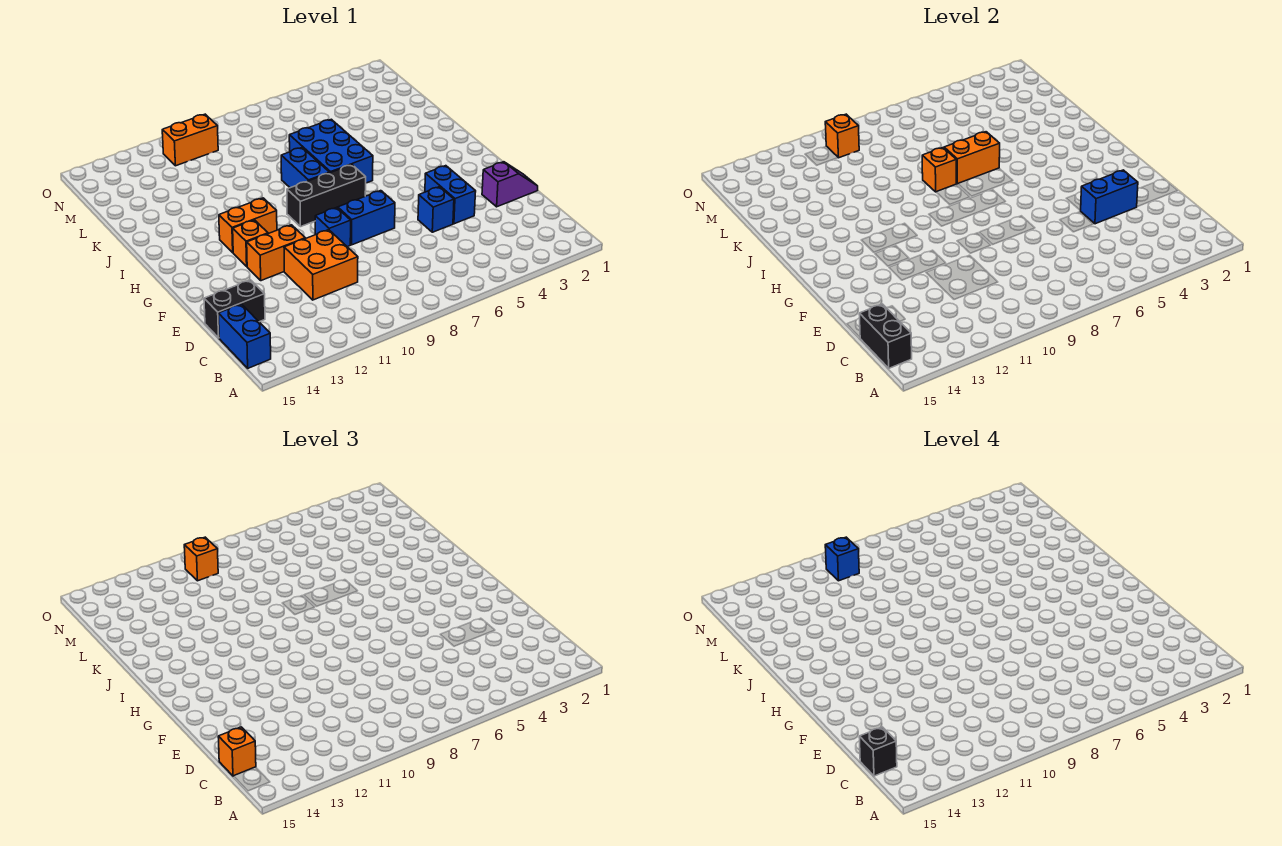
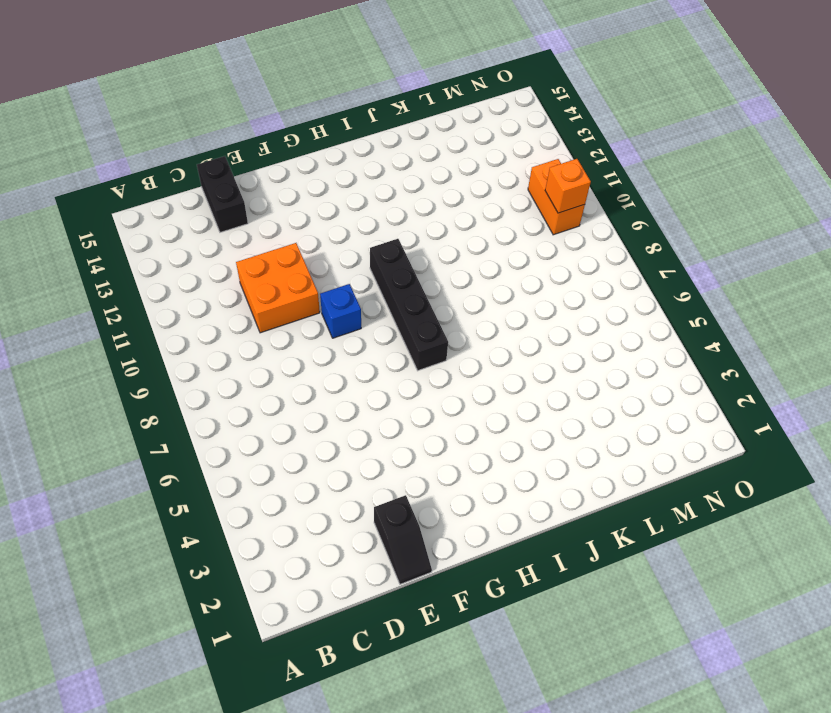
black slope E1:E2 level 1 top 2 -> purple slope E1:E2 level 1 top 2
black brick H7:H10 level 1 -> black brick H7:H9 level 1
none -> blue brick B15:C15 level 1
none -> blue brick E4:F4 level 1
none -> blue brick E5 level 1

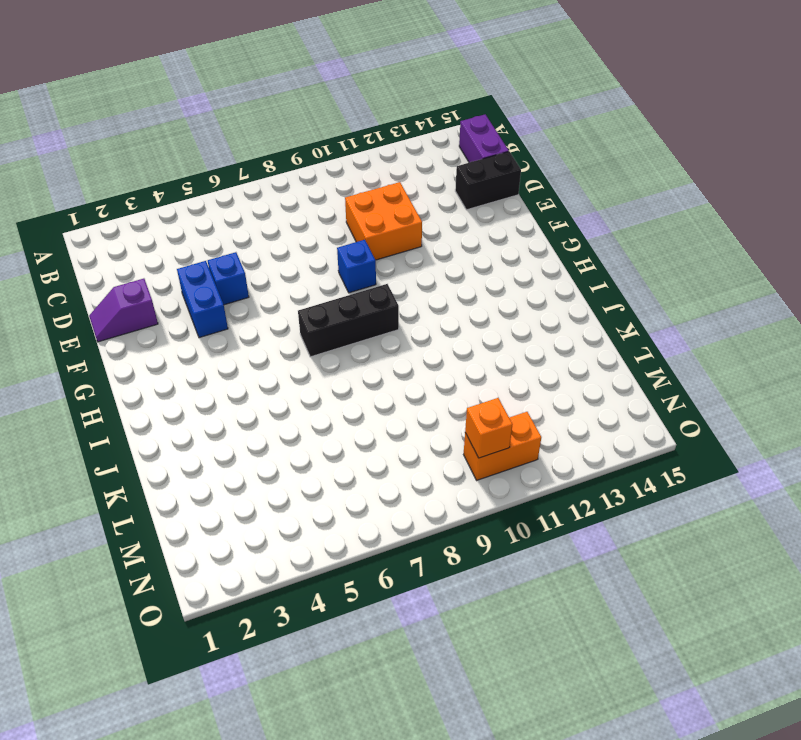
purple brick B15:C15 level 1 -> blue brick B15:C15 level 1
none -> blue brick F7:F8 level 1
none -> orange brick F11:F12 level 1
none -> orange brick G12 level 1

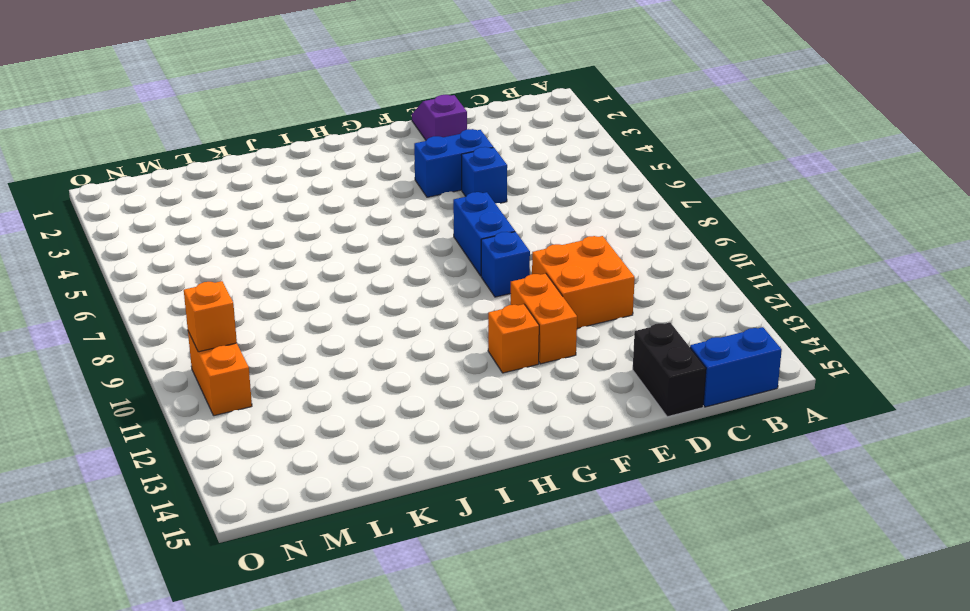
none -> black brick H7:H9 level 1
none -> orange brick H11:H12 level 1
none -> blue brick I6:K7 level 1

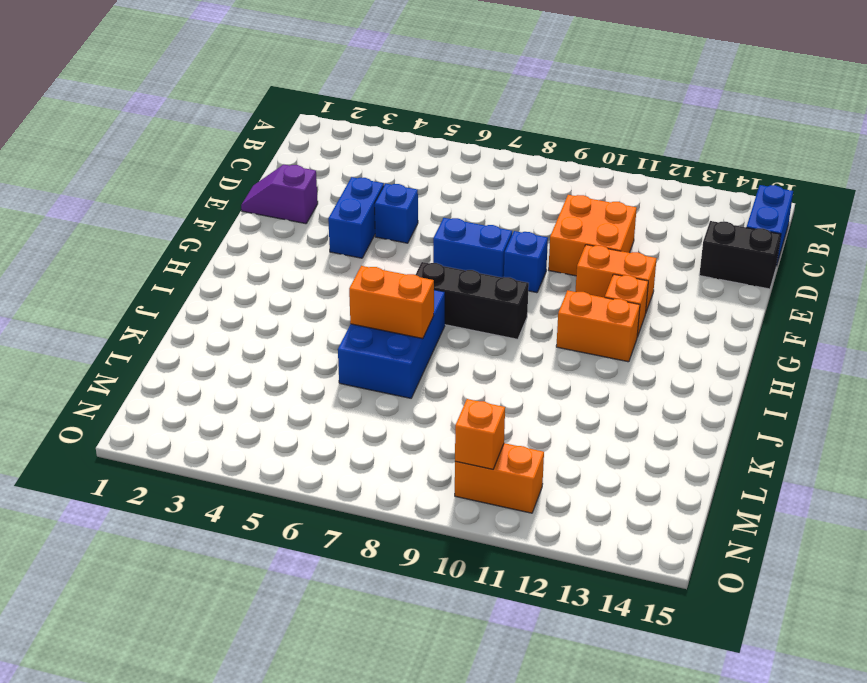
none -> blue brick I8:J8 level 1
none -> black brick B15:C15 level 2
none -> blue brick E3:E4 level 2

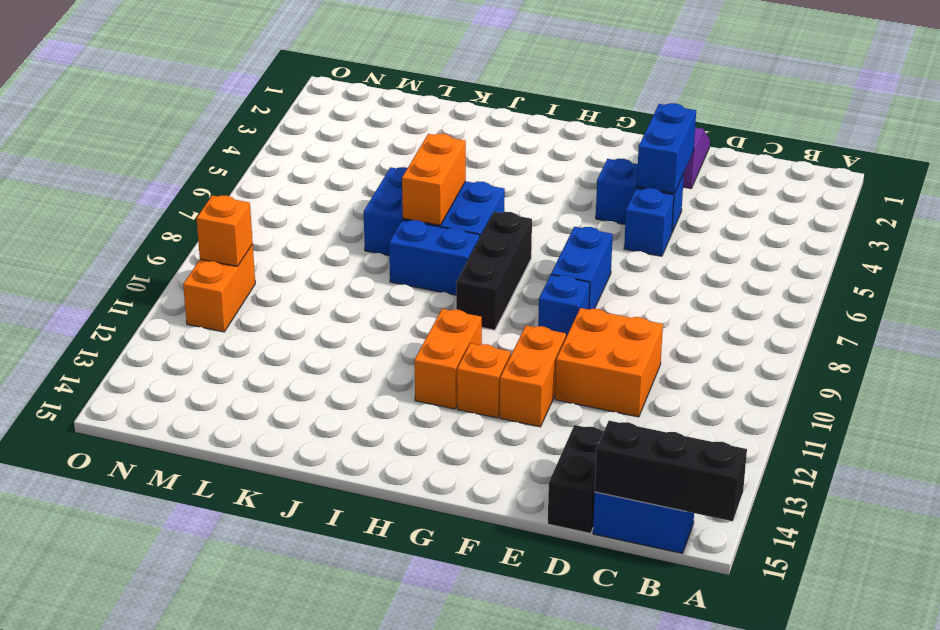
black brick A15:C15 level 2 -> black brick B15:C15 level 2
none -> orange brick J8 level 2
none -> orange brick C15 level 3
none -> orange brick N10 level 3

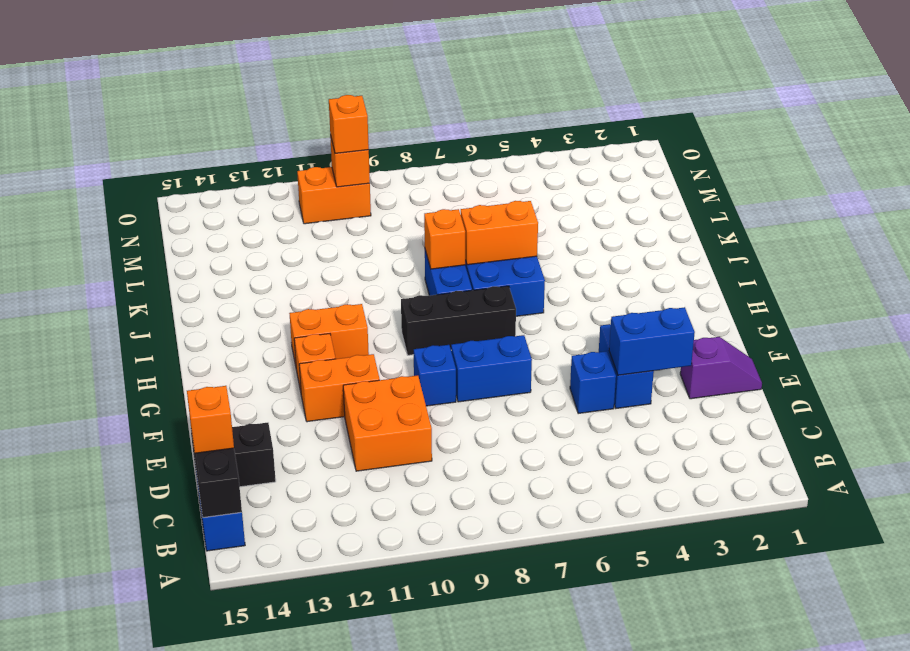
none -> black brick C15 level 4
none -> blue brick N10 level 4

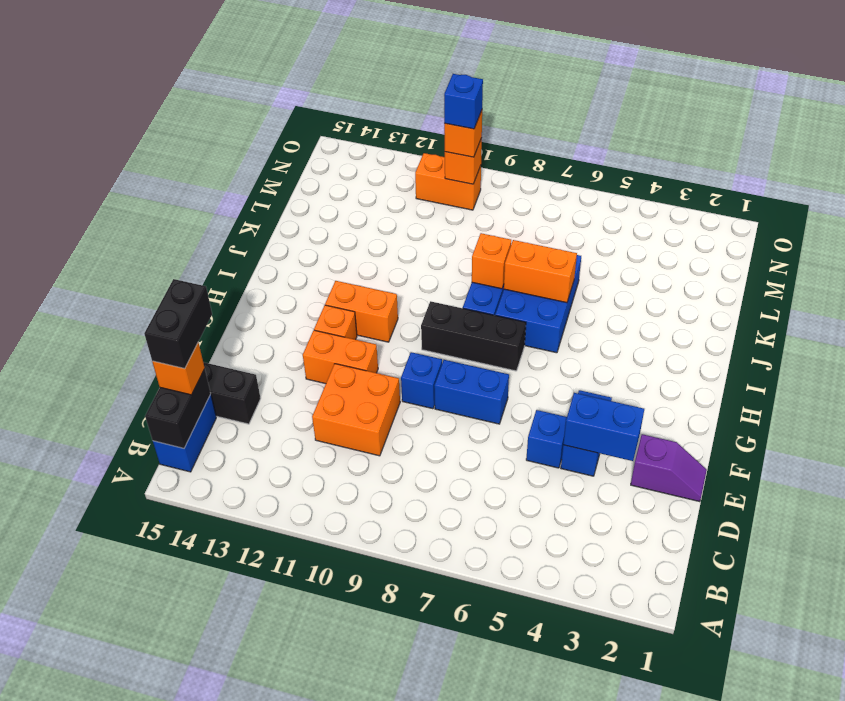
black brick C15:D15 level 4 -> black brick C15 level 4

